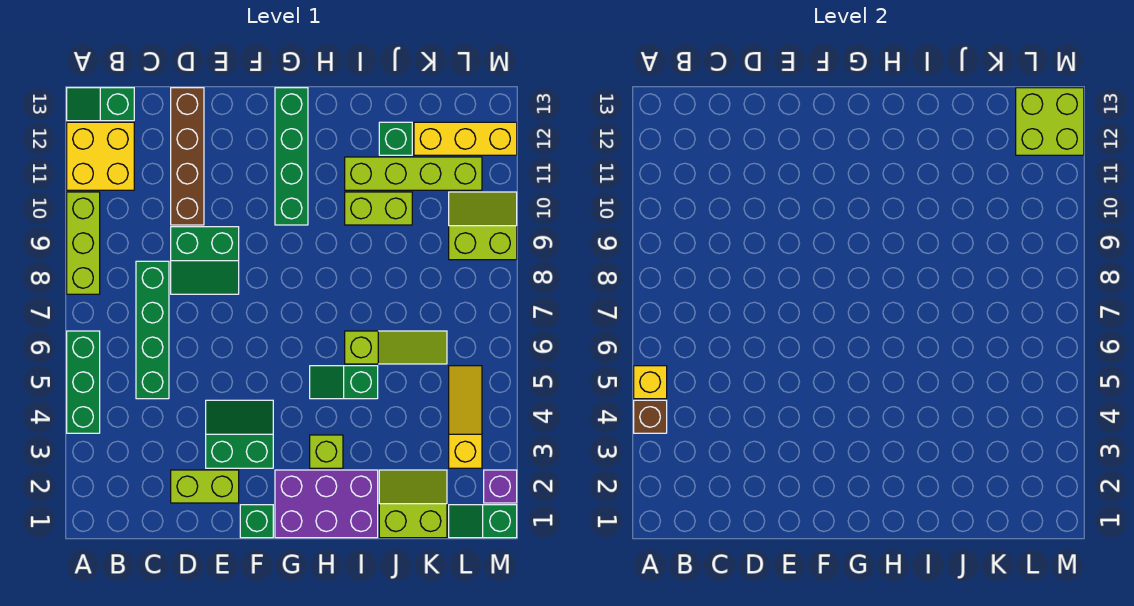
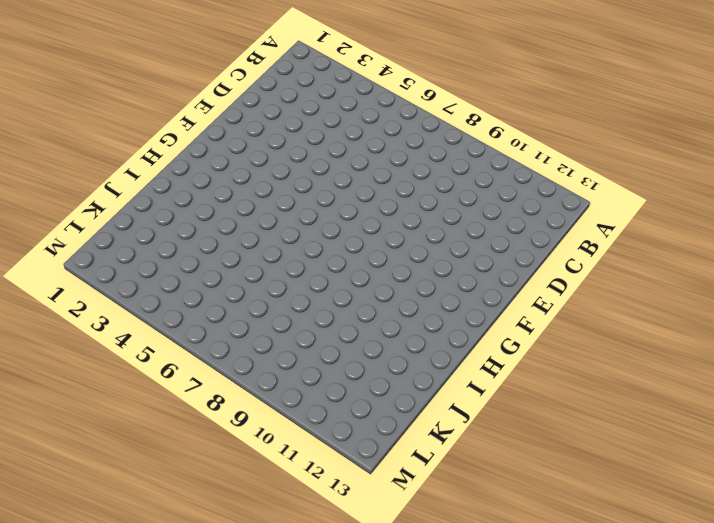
none -> green brick A4:A6 level 1
none -> lime brick A8:A10 level 1
none -> yellow brick A11:B12 level 1

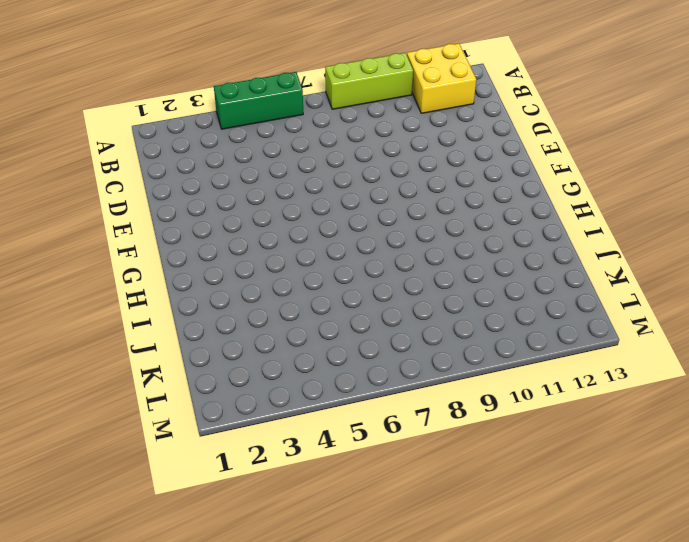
none -> green slope A13:B13 level 1 top B
none -> green brick C5:C8 level 1
none -> lime brick D2:E2 level 1

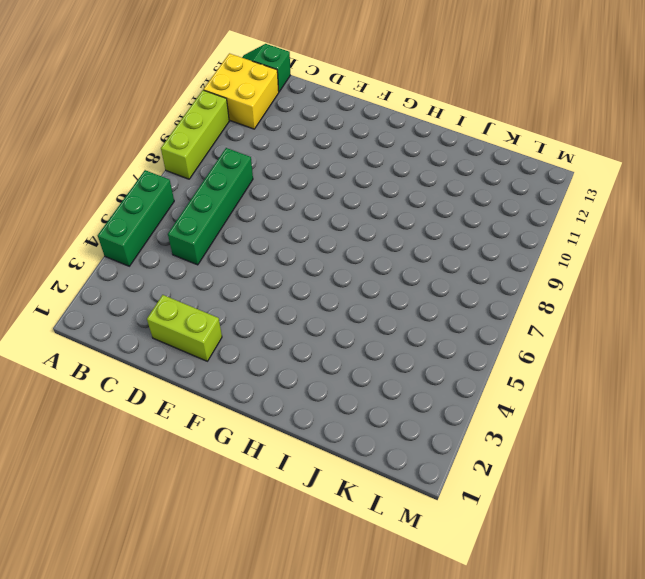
none -> green slope D8:E9 level 1 top 9
none -> brown brick D10:D13 level 1
none -> green slope E3:F4 level 1 top 3

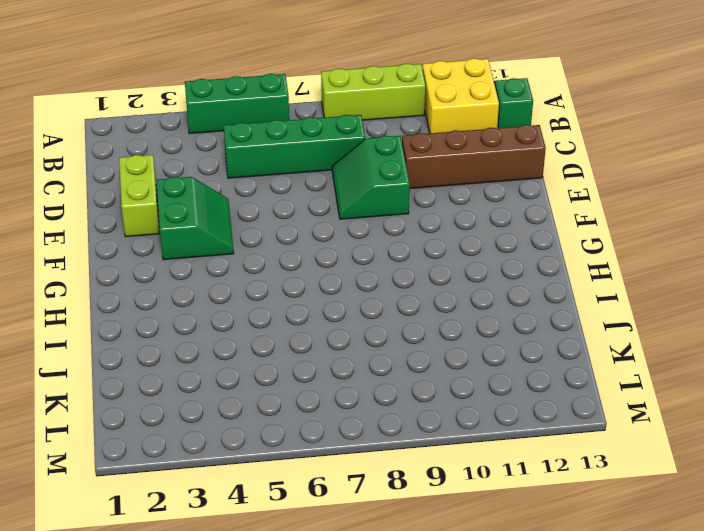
none -> green brick F1 level 1
none -> purple brick G1:I2 level 1
none -> green brick G10:G13 level 1

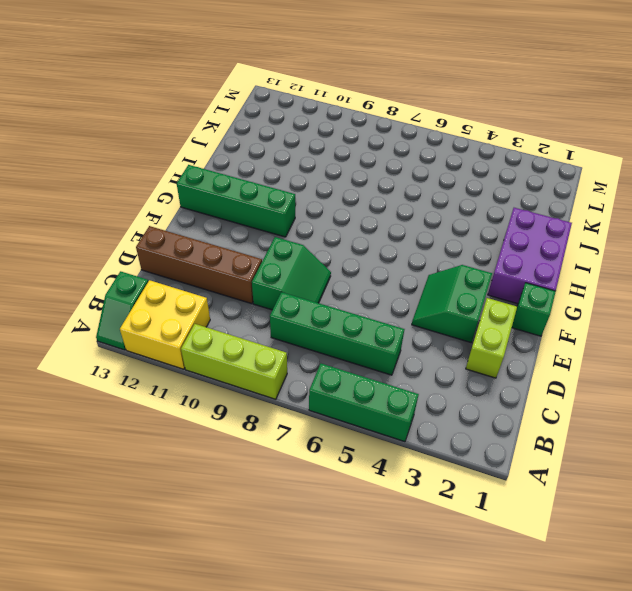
none -> lime brick H3 level 1
none -> green slope H5:I5 level 1 top I
none -> lime slope I6:K6 level 1 top I

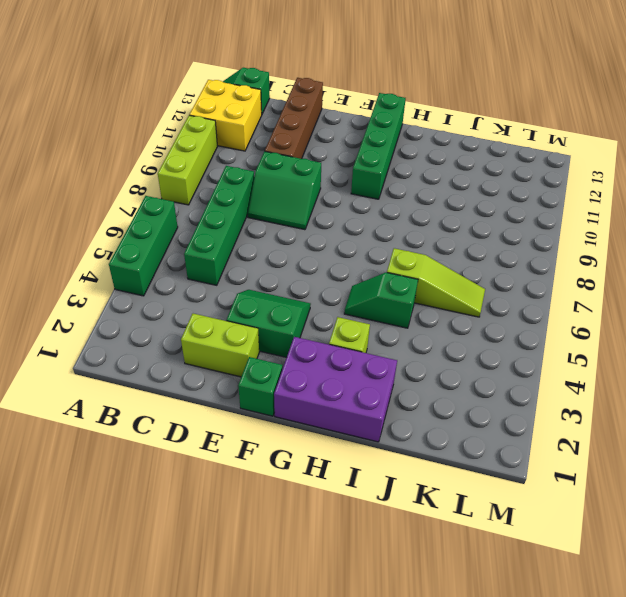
none -> lime brick I10:J10 level 1
none -> lime brick I11:L11 level 1
none -> lime slope J1:K2 level 1 top 1

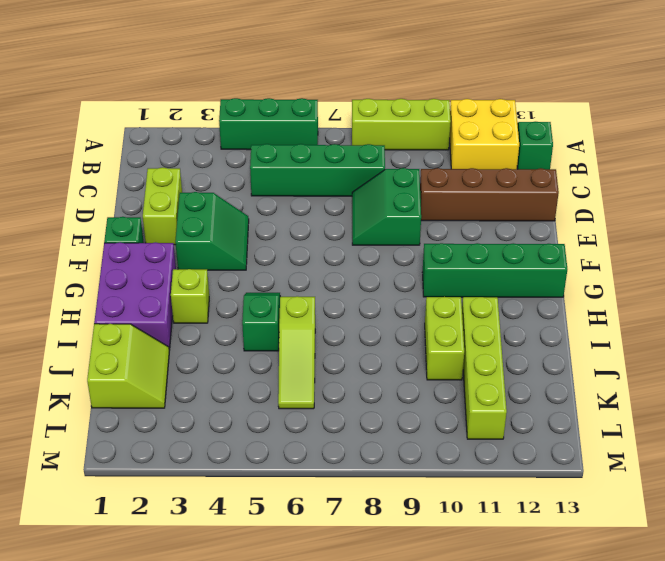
none -> green brick J12 level 1
none -> yellow brick K12:M12 level 1
none -> green slope L1:M1 level 1 top M

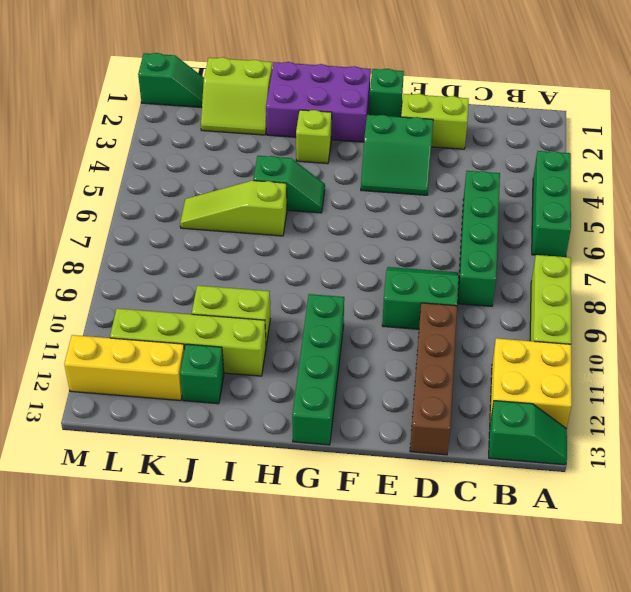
none -> yellow slope L3:L5 level 1 top 3
none -> lime slope L9:M10 level 1 top 9
none -> purple brick M2 level 1

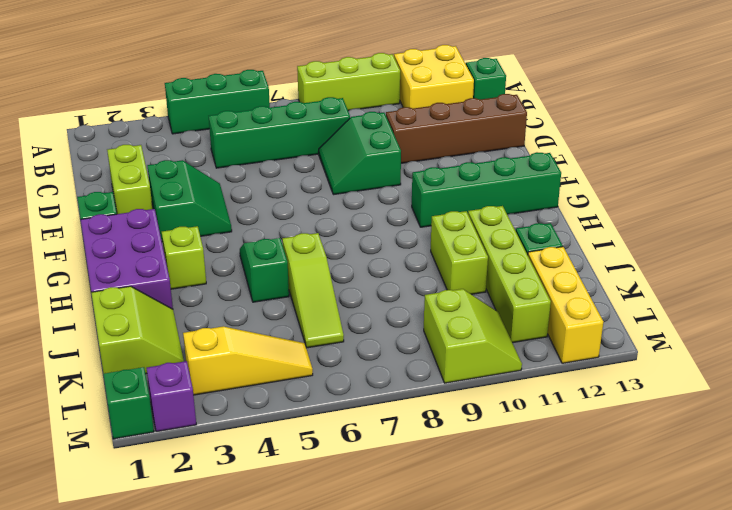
none -> brown brick A4 level 2
none -> yellow brick A5 level 2
none -> lime brick L12:M13 level 2

